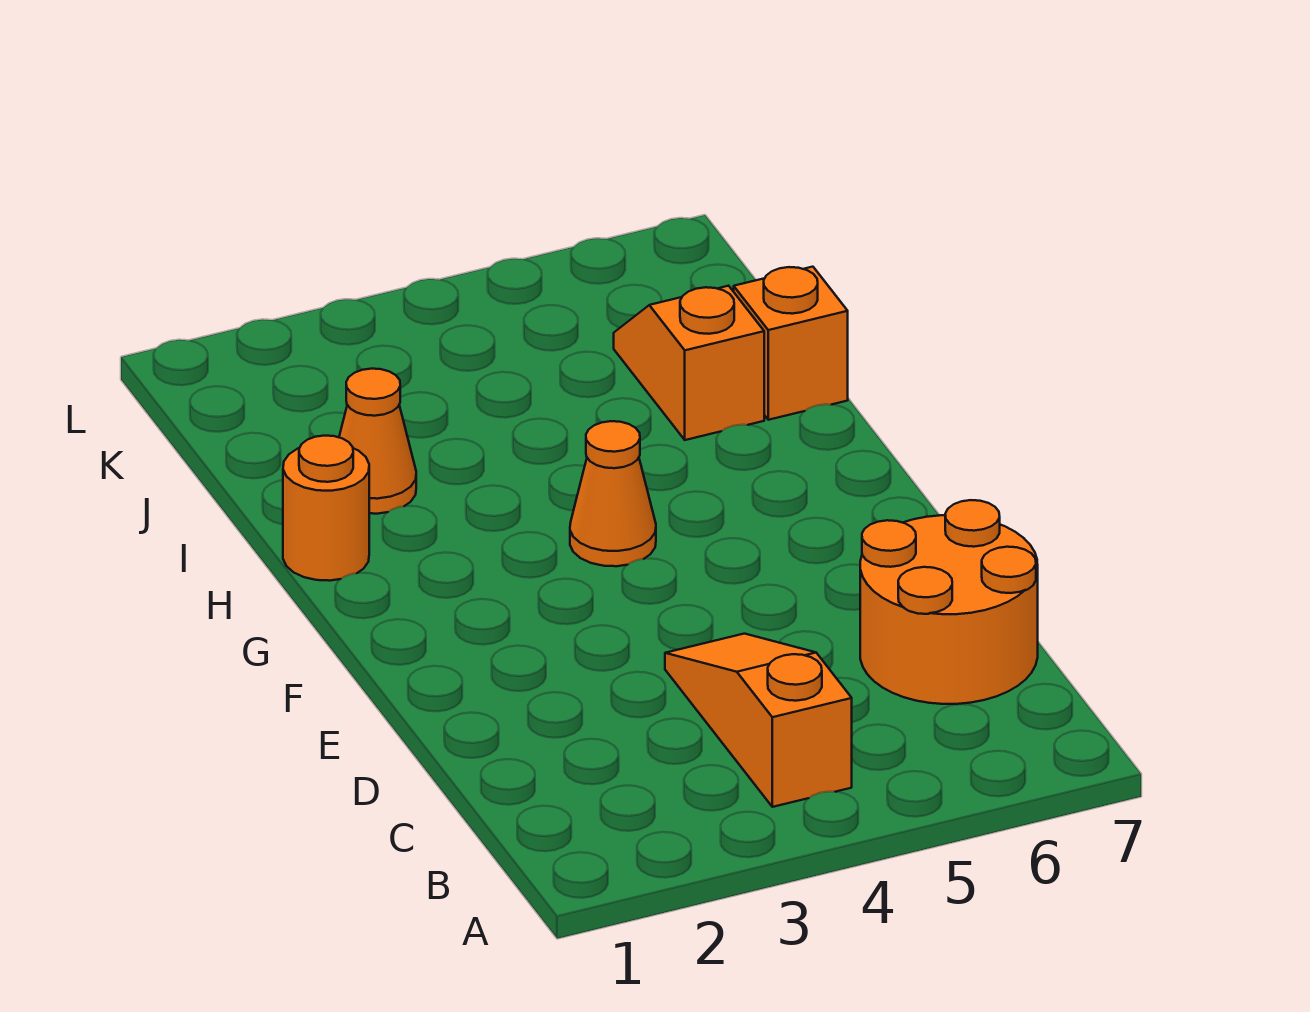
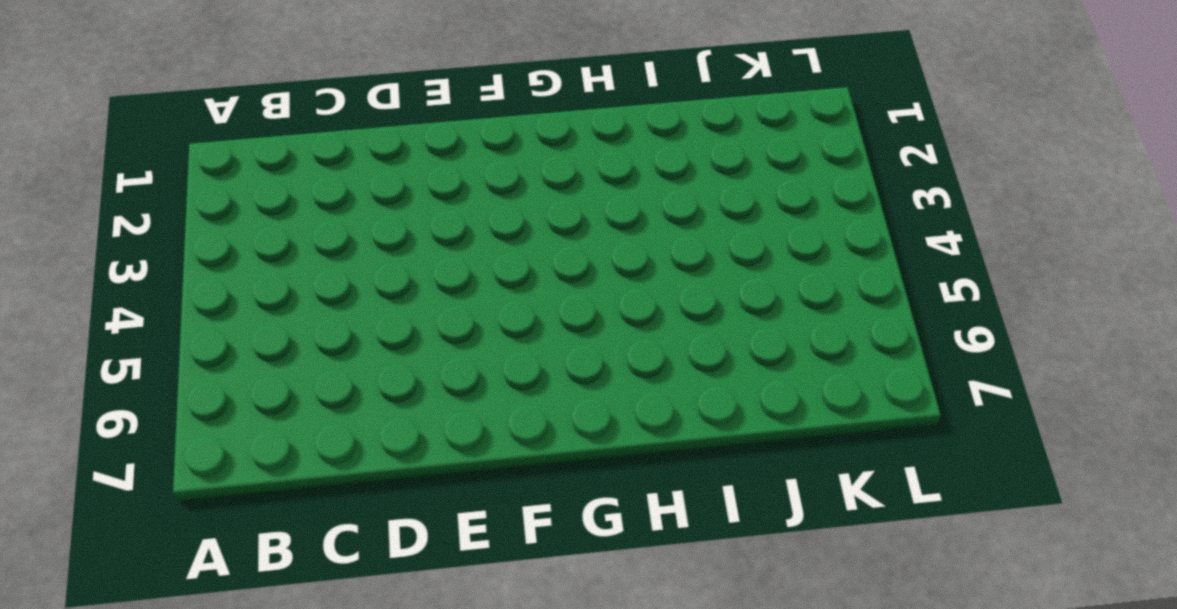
none -> orange slope B4:D4 level 1 top B
none -> orange round brick C6:D7 level 1

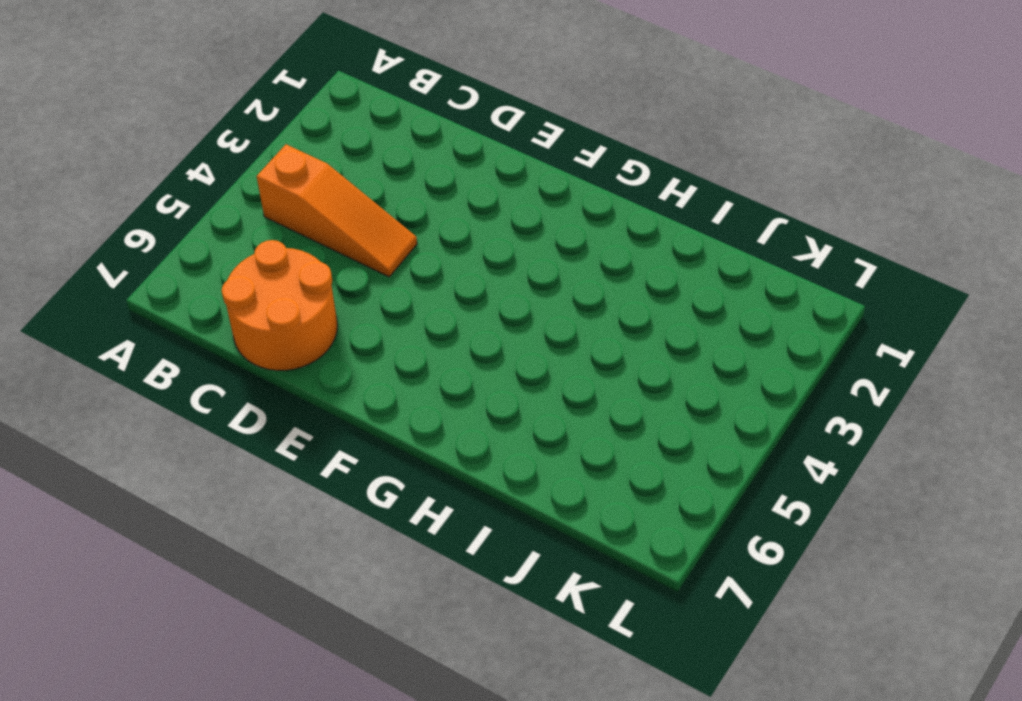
none -> orange cone G4 level 1
none -> orange round brick H1 level 1

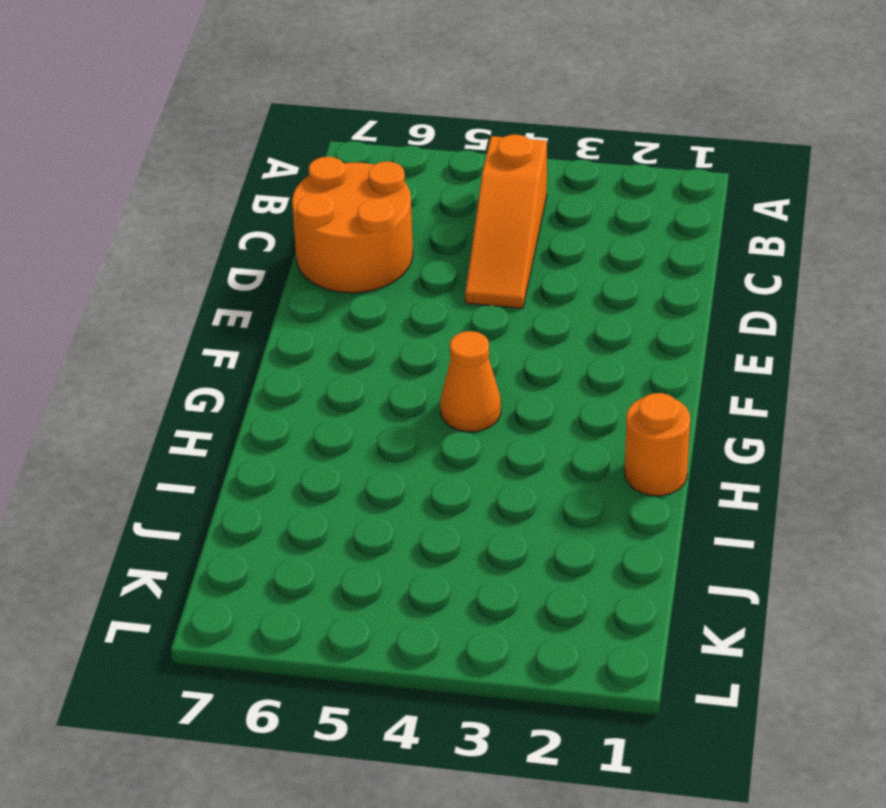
none -> orange cone I2 level 1
none -> orange slope I6:J6 level 1 top I

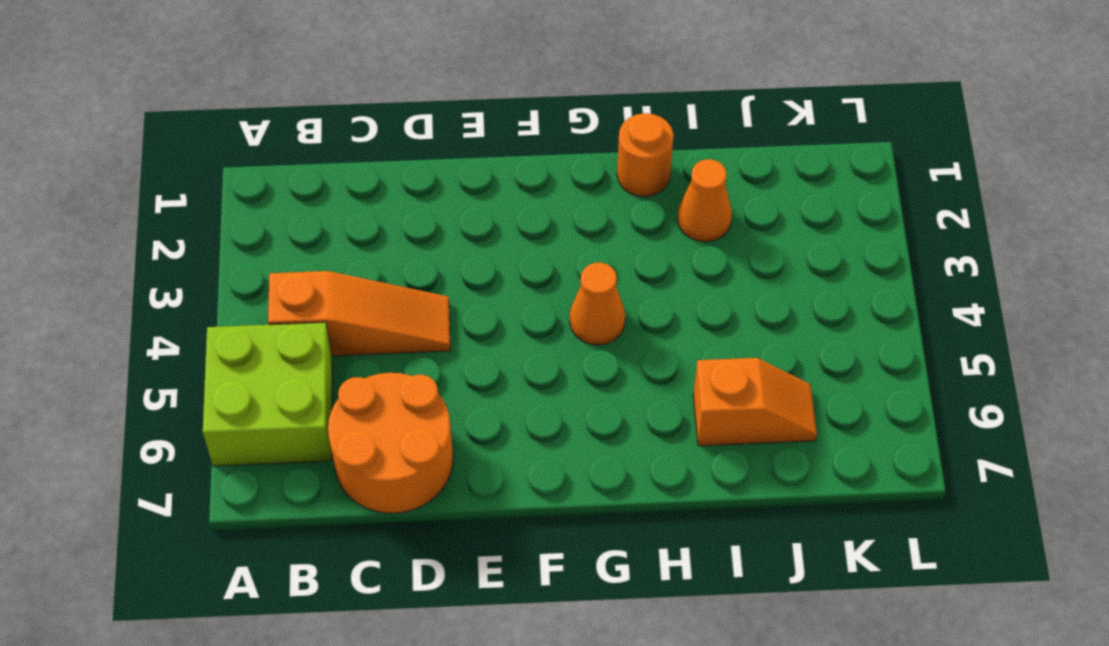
lime brick A5:B6 level 1 -> none
none -> orange brick I7 level 1

